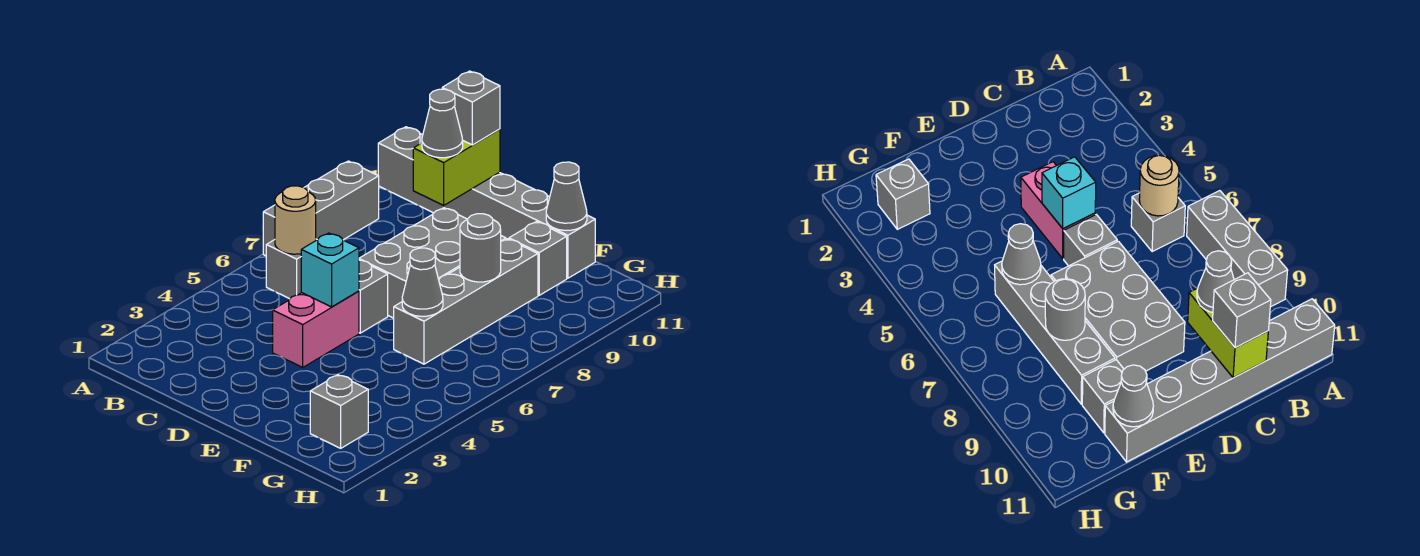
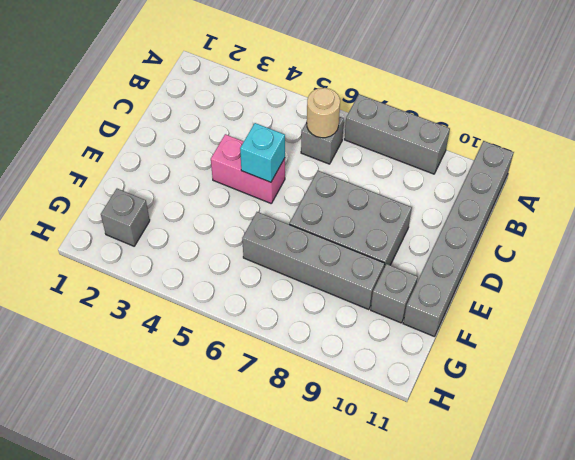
none -> grey brick D6 level 1
none -> lime brick C10:C11 level 2
none -> grey cone F6 level 2

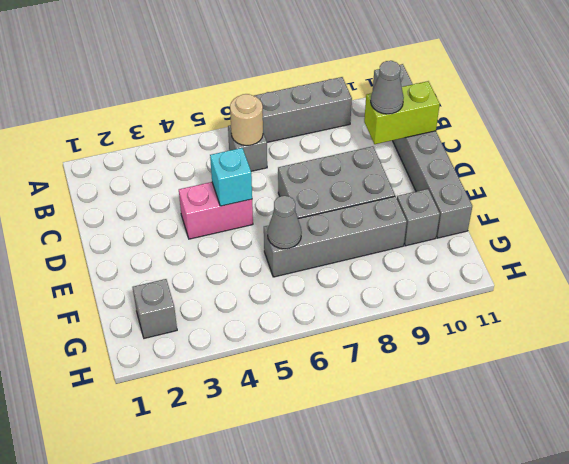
none -> grey brick D6 level 1
none -> grey round brick F8 level 2
none -> grey cone F11 level 2

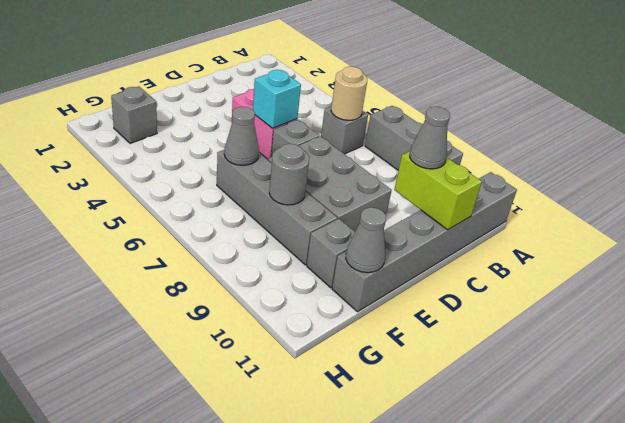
none -> grey brick C11 level 3

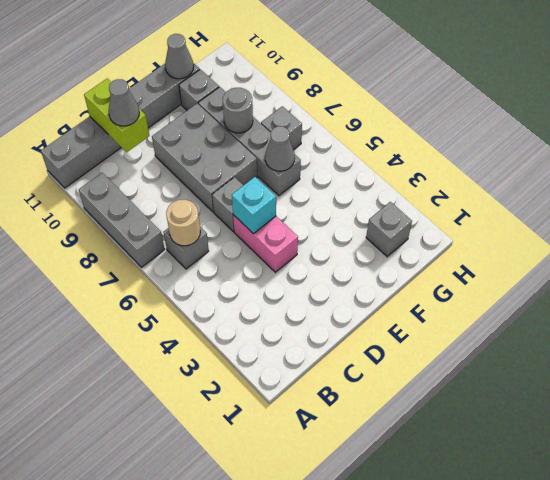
grey brick G7 level 1 -> grey brick C11 level 3

